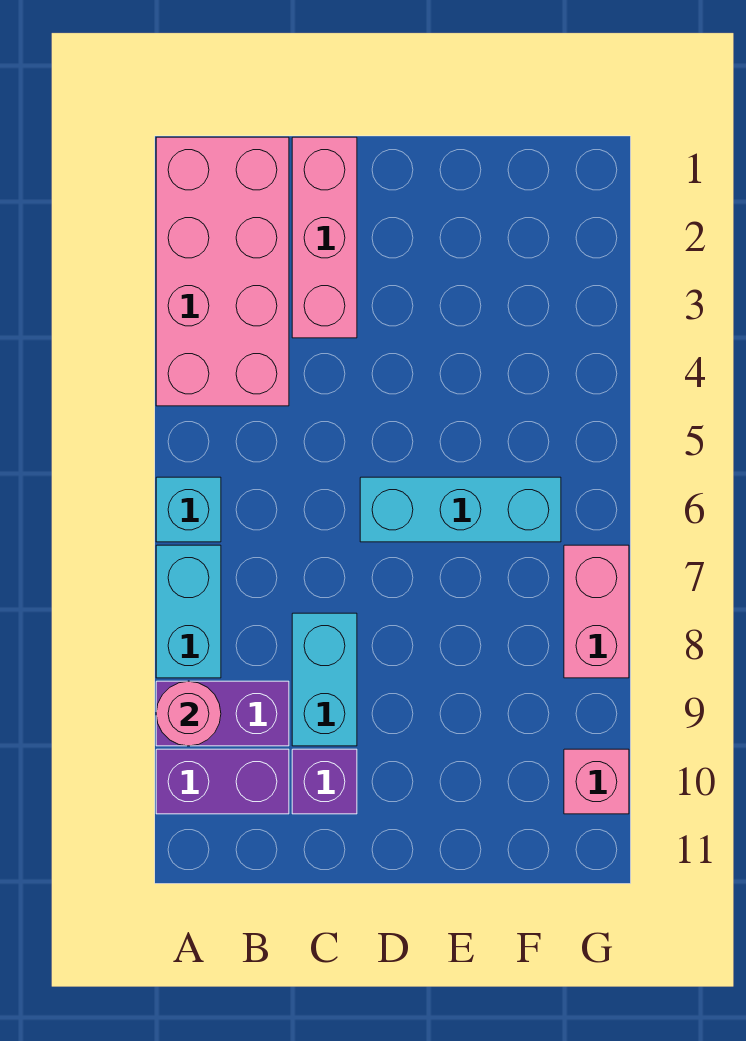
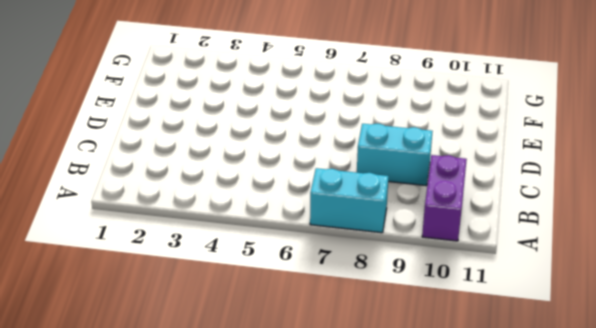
none -> pink brick A1:B4 level 1
none -> cyan brick A6 level 1
none -> purple brick A9:B9 level 1

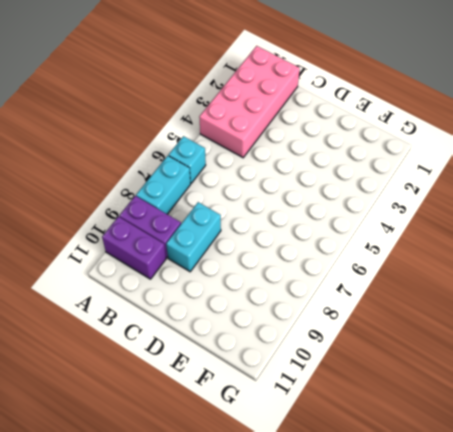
none -> pink brick C1:C3 level 1
none -> purple brick C10 level 1
none -> cyan brick D6:F6 level 1

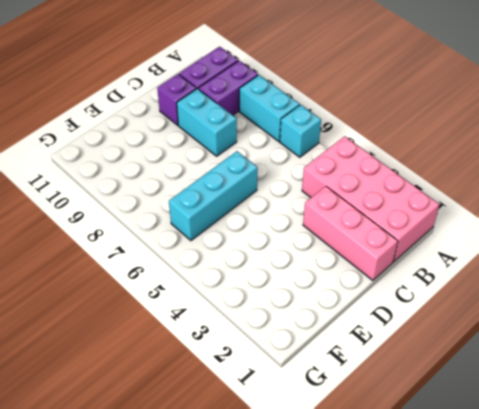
none -> pink brick G7:G8 level 1
none -> pink brick G10 level 1
none -> pink round brick A9 level 2

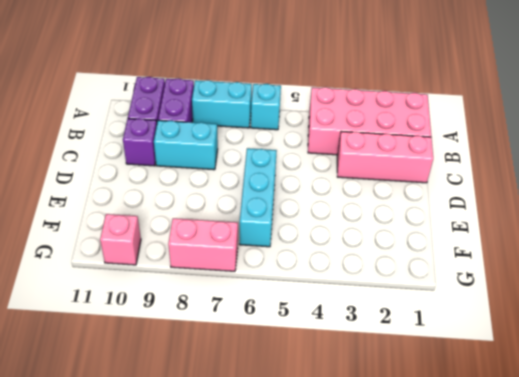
none -> pink round brick A9 level 2

